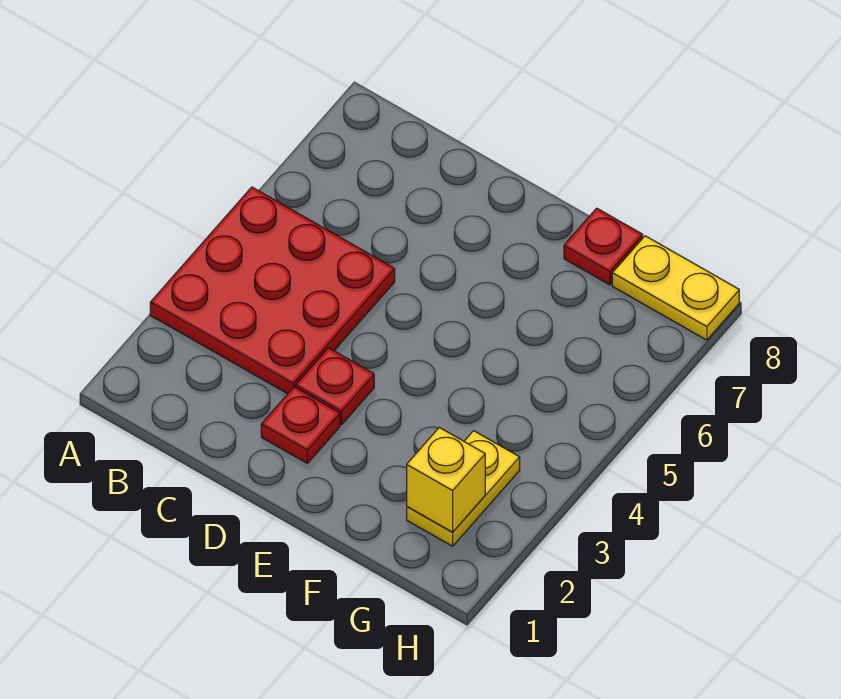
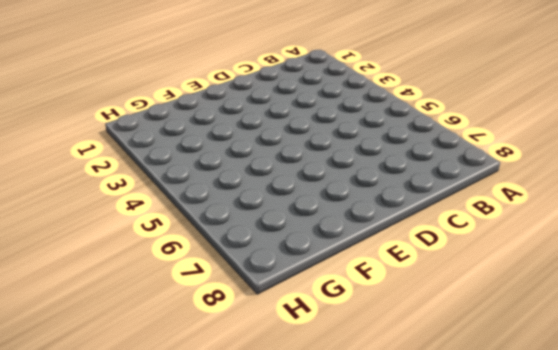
none -> red plate A3:C5 level 1
none -> red plate D2 level 1

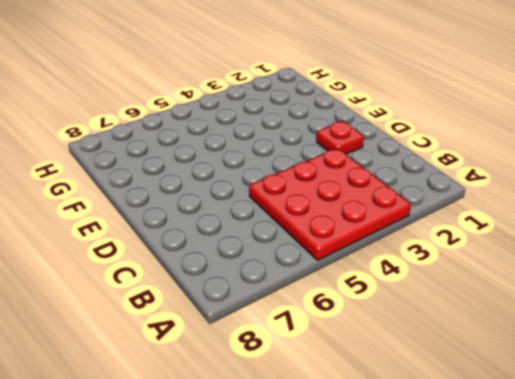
none -> red plate D3 level 1
none -> red plate F8 level 1

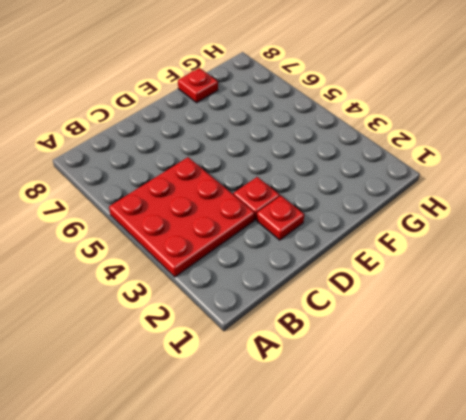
none -> yellow plate G2:G3 level 1
none -> yellow plate G8:H8 level 1

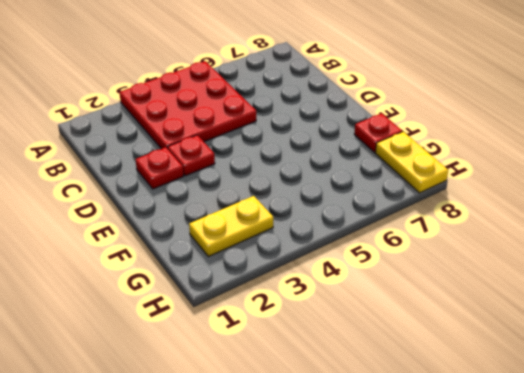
none -> yellow brick G2 level 2

